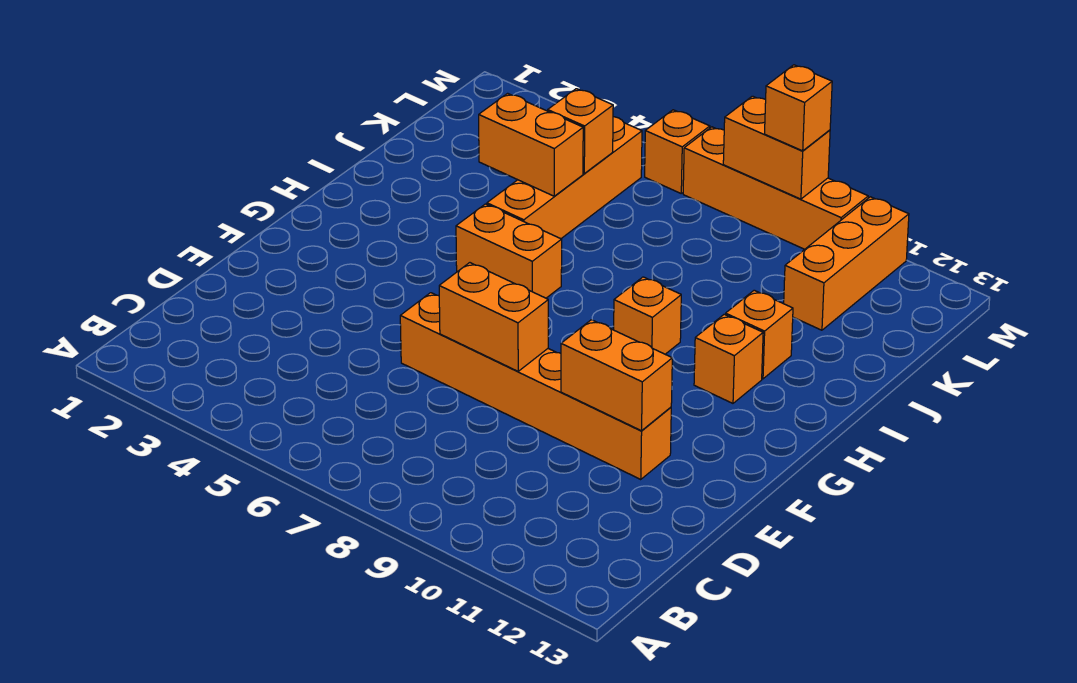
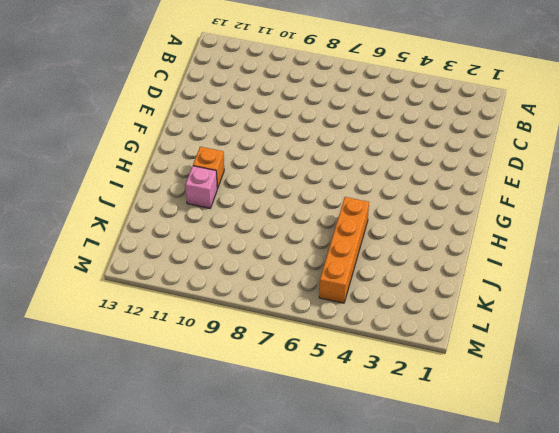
pink brick I11 level 1 -> orange brick I11 level 1
none -> orange brick E6:E11 level 1
none -> orange brick H5:H6 level 1
none -> orange brick H9 level 1

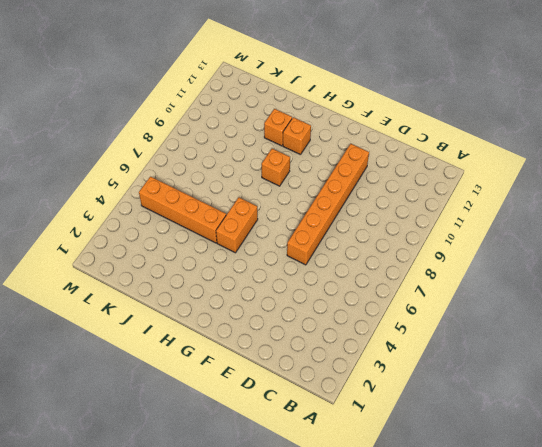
none -> orange brick K11:M11 level 1
none -> orange brick M6 level 1
none -> orange brick M7:M10 level 1

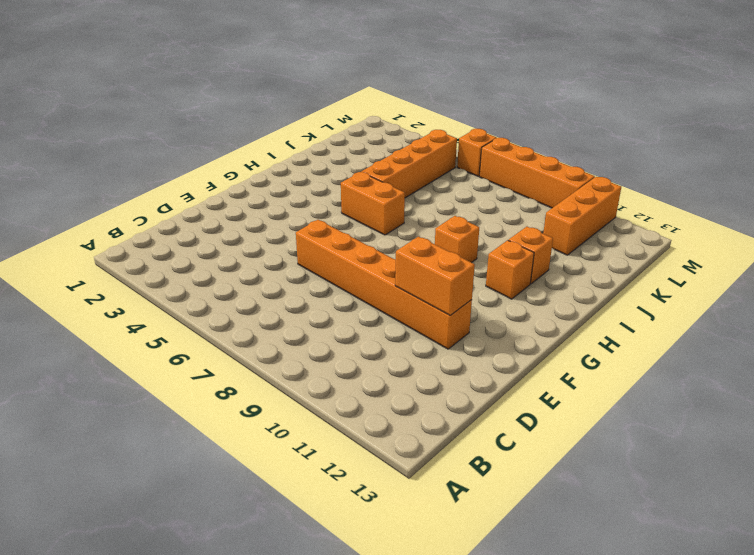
none -> orange brick E7:E8 level 2
none -> orange brick J4:J5 level 2
none -> orange brick K5 level 2

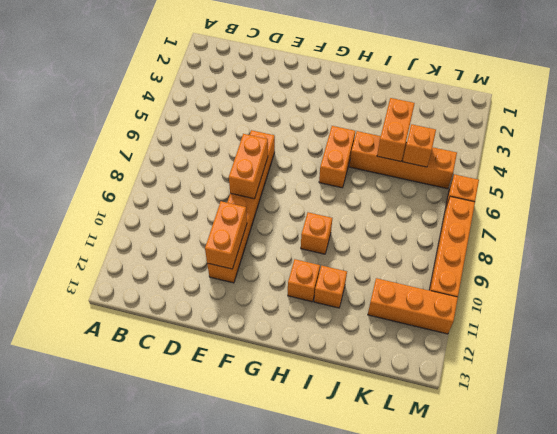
none -> orange brick M8:M9 level 2
none -> orange brick M9 level 3

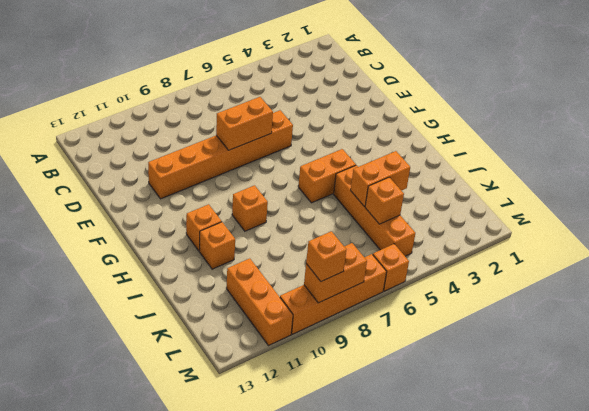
none -> orange brick E10:E11 level 2

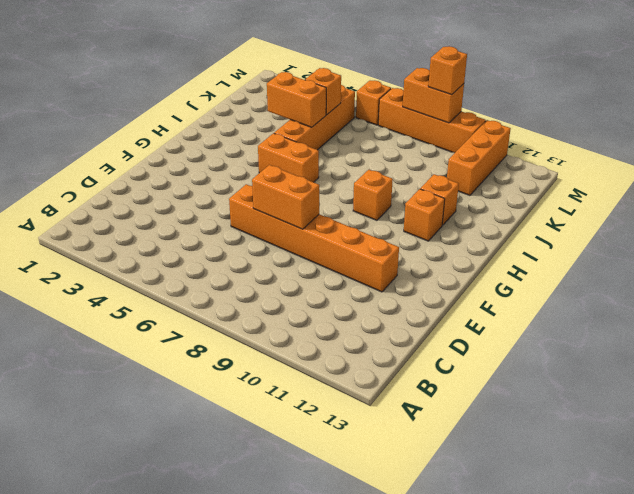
none -> orange brick E10:E11 level 2

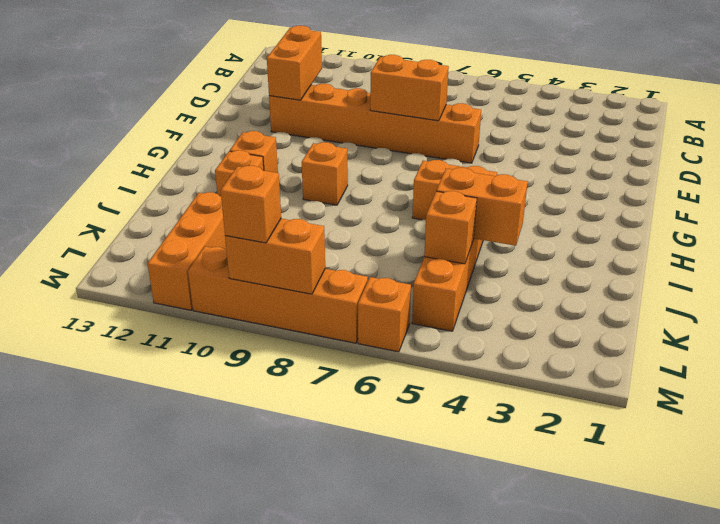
orange brick D11:E11 level 2 -> orange brick E10:E11 level 2

